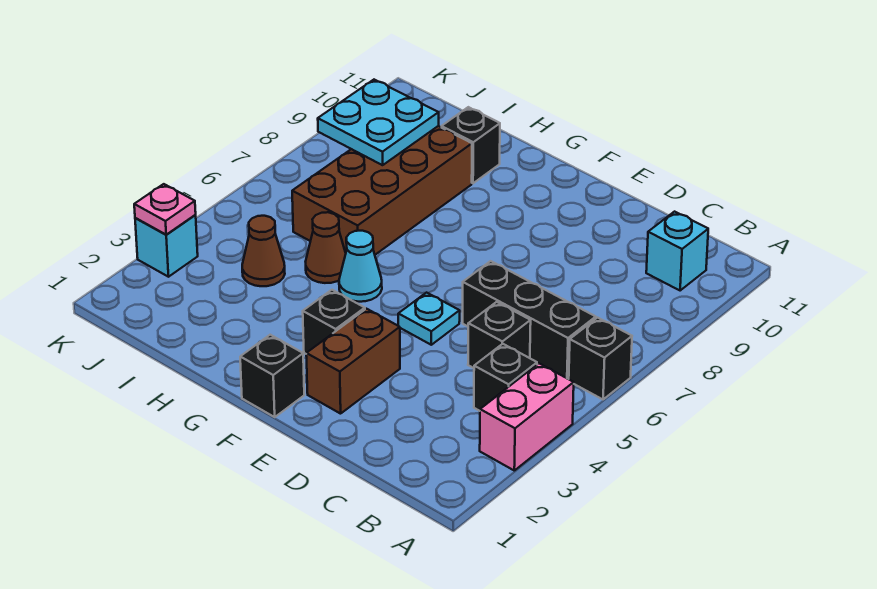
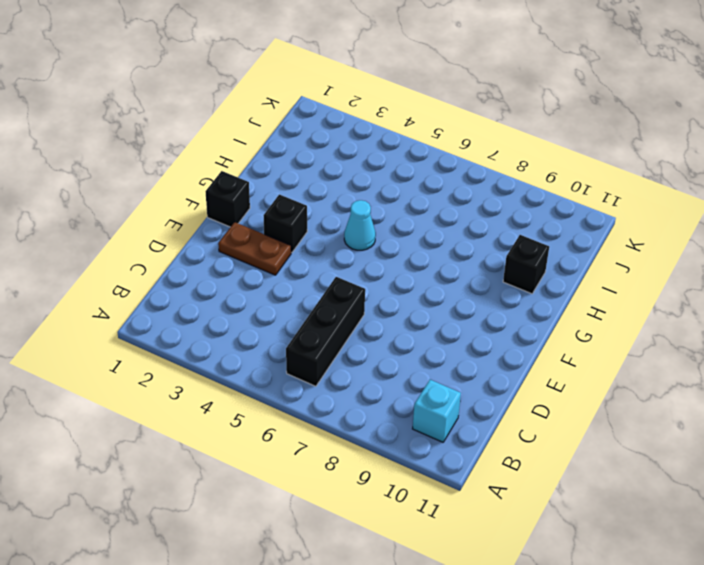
brown plate E2:E3 level 1 -> brown brick E2:E3 level 1
none -> pink brick A3:A4 level 1
none -> black brick A6 level 1
none -> black brick B4 level 1

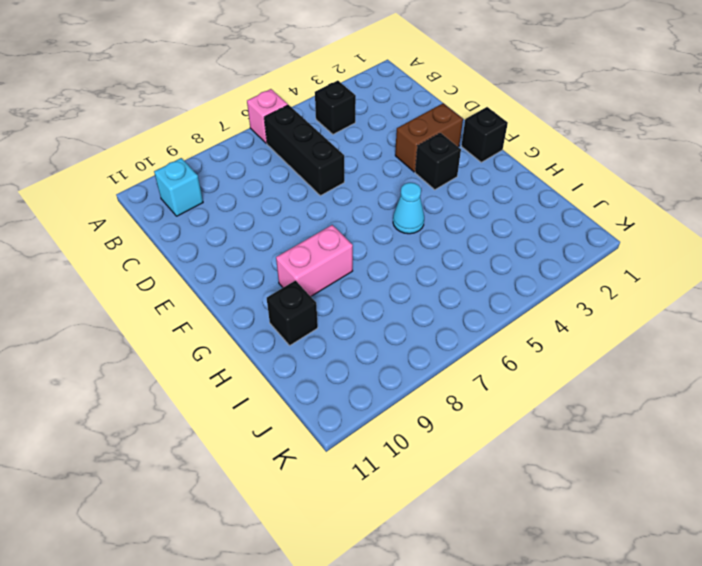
pink brick A6 level 1 -> black brick A6 level 1
pink brick G8:G9 level 1 -> pink brick A3:A4 level 1
none -> black brick C5 level 1
none -> cyan plate E5 level 1
none -> brown cone H5 level 1

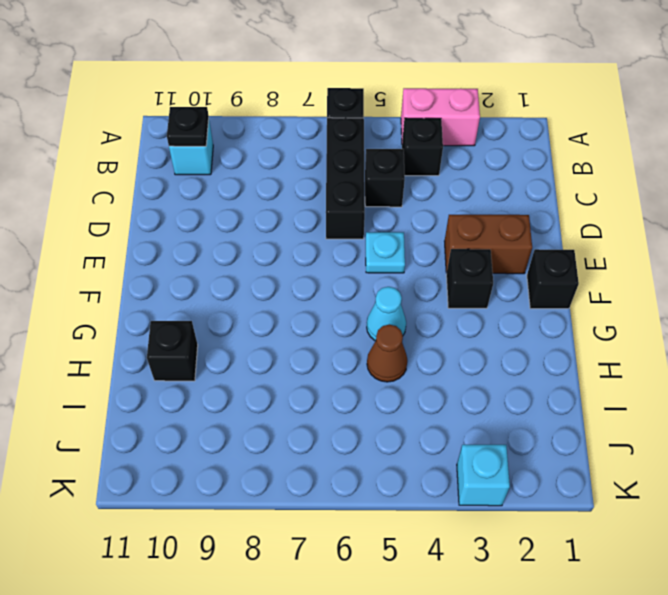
black plate B10 level 2 -> none
none -> brown brick H6:I9 level 1
none -> brown cone I4 level 1
none -> cyan plate I8:J9 level 2

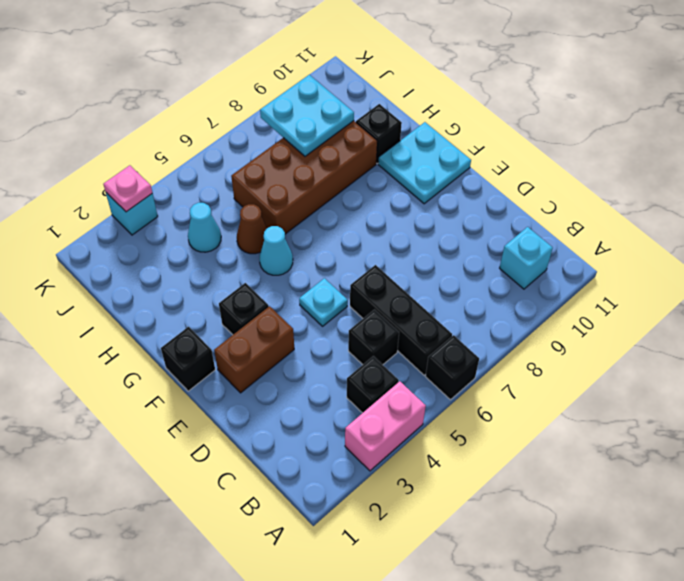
cyan plate F10:G11 level 1 -> none
cyan cone I4 level 1 -> brown cone I4 level 1

